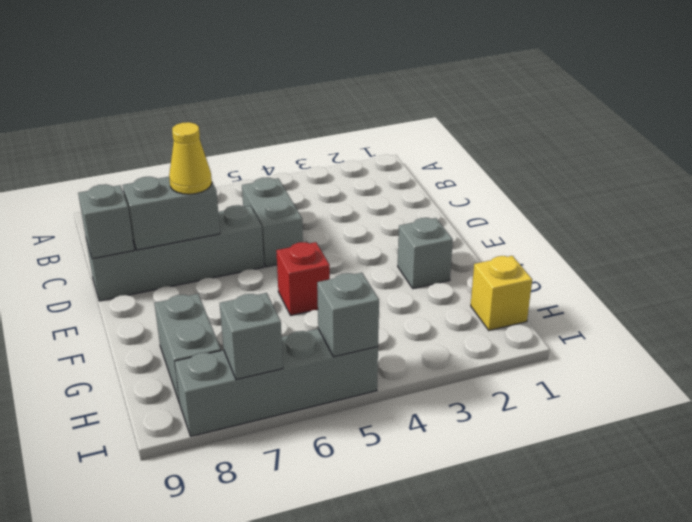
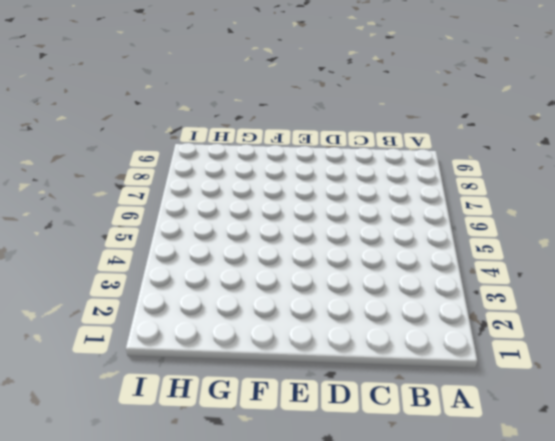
none -> grey brick C5:D5 level 1
none -> grey brick D6:D9 level 1
none -> grey brick F2 level 1

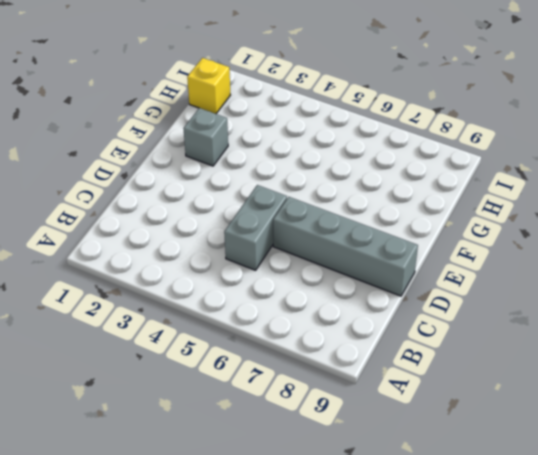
none -> red brick F5 level 1
none -> grey brick G8:H8 level 1
none -> grey brick I5:I8 level 1

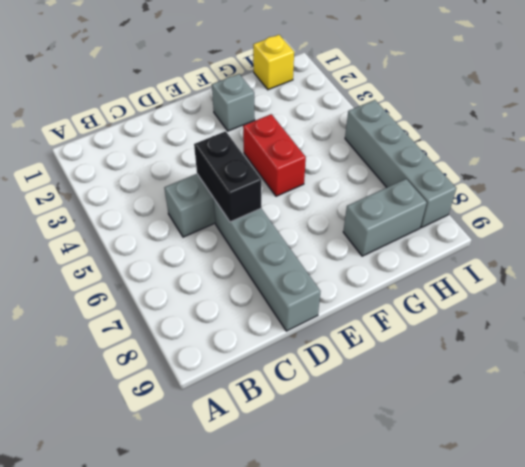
black brick D5:D6 level 2 -> none
red brick F4:F5 level 1 -> red brick F5 level 1
none -> grey brick D7:D8 level 2
none -> grey brick D9 level 2
none -> grey brick I5 level 2

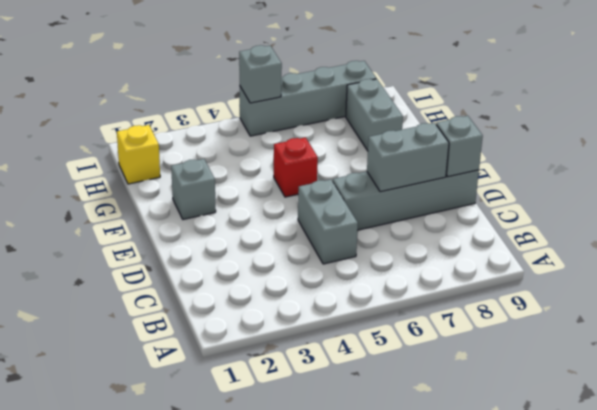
none -> grey brick I7 level 2
none -> yellow cone D7 level 3

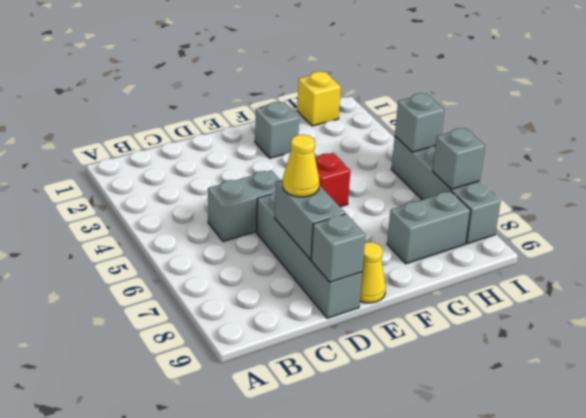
yellow cone E9 level 1 -> none

